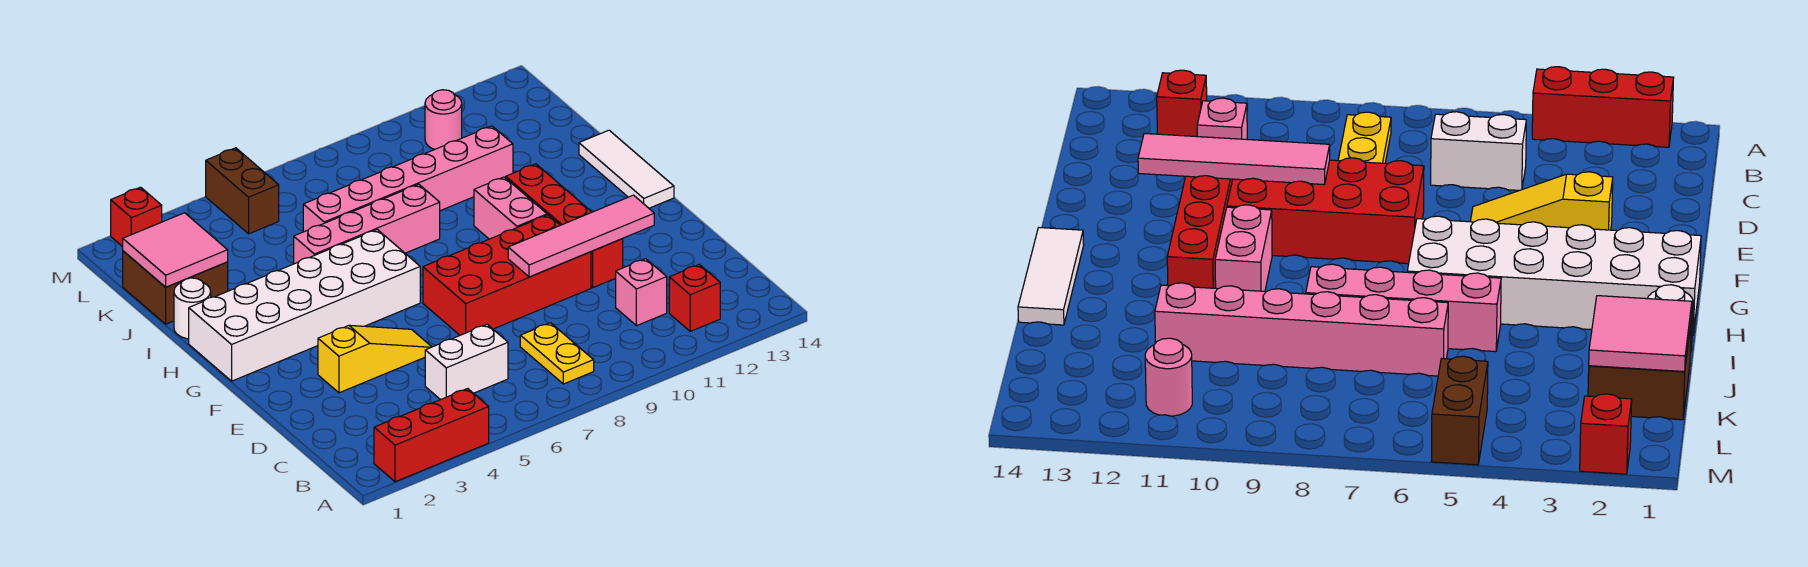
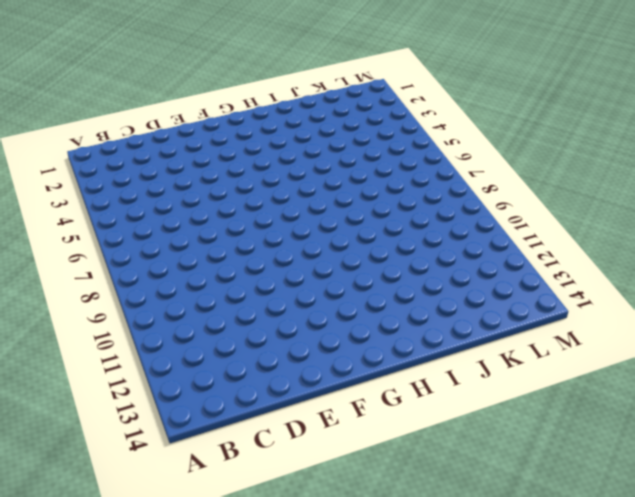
none -> red brick A2:A4 level 1
none -> yellow plate B8:C8 level 1
none -> red brick B12 level 1

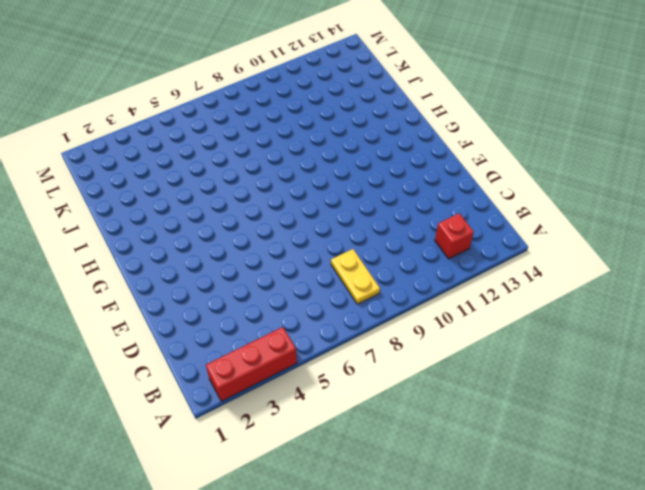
none -> white brick C5:C6 level 1
none -> pink brick C11 level 1
none -> yellow slope E3:E5 level 1 top 3

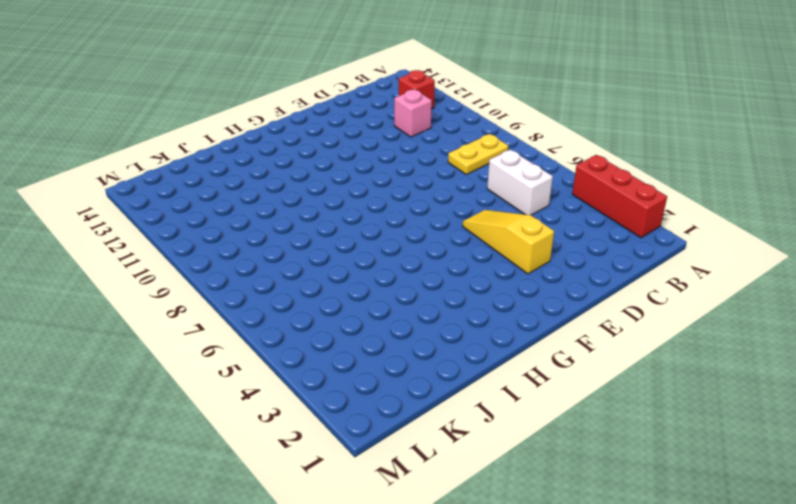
none -> red brick E7:F10 level 1
none -> red brick E11:H11 level 1
none -> white brick G1:H6 level 1

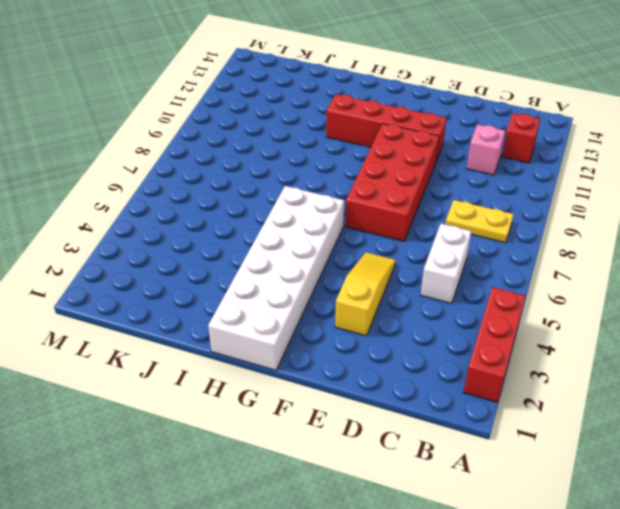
none -> pink brick G10:H10 level 1
none -> white tile G14:I14 level 1
none -> white round brick I1 level 1

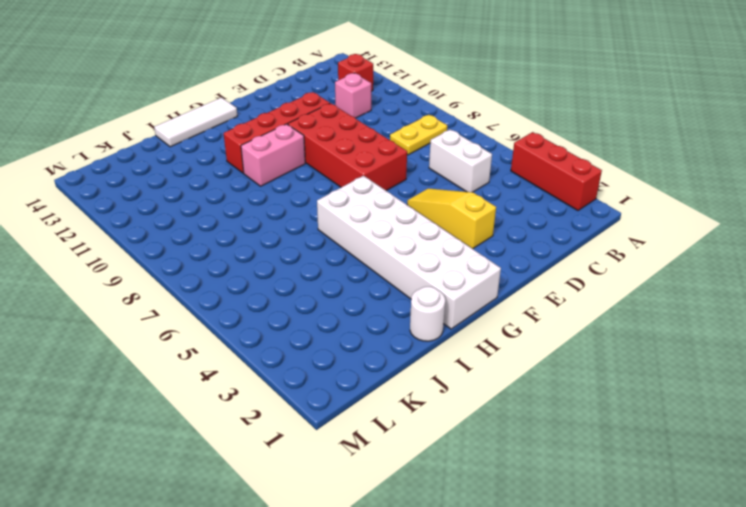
none -> pink brick I5:I8 level 1
none -> brown brick J1:K2 level 1
none -> pink brick J6:J11 level 1

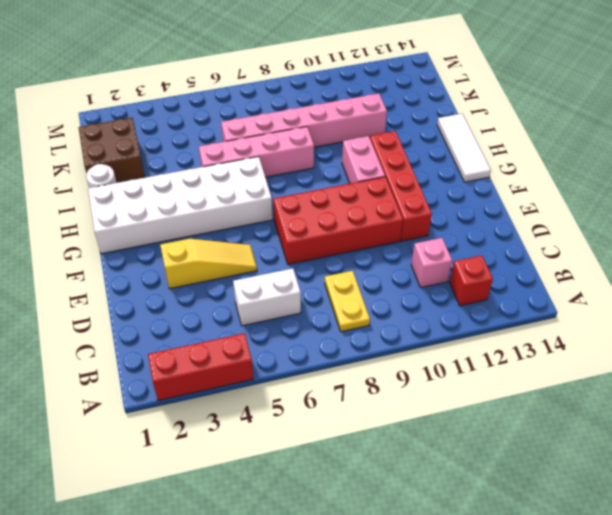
none -> brown brick L5:M5 level 1
none -> pink round brick L11 level 1
none -> red brick M2 level 1

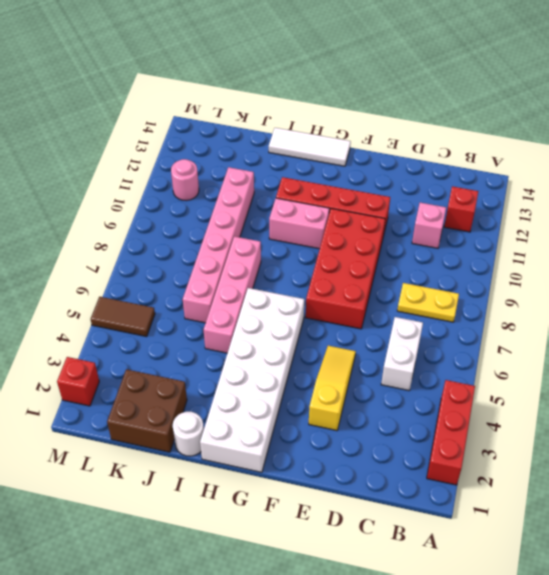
brown tile L5:M5 level 1 -> brown brick L5:M5 level 1
none -> pink tile E9:E12 level 2
none -> pink tile J1:K2 level 2

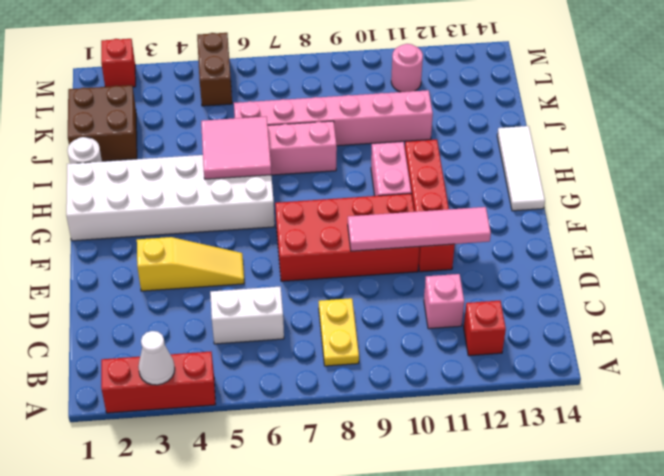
white cone A3 level 2 -> none
pink tile H5:I6 level 2 -> pink tile J1:K2 level 2

